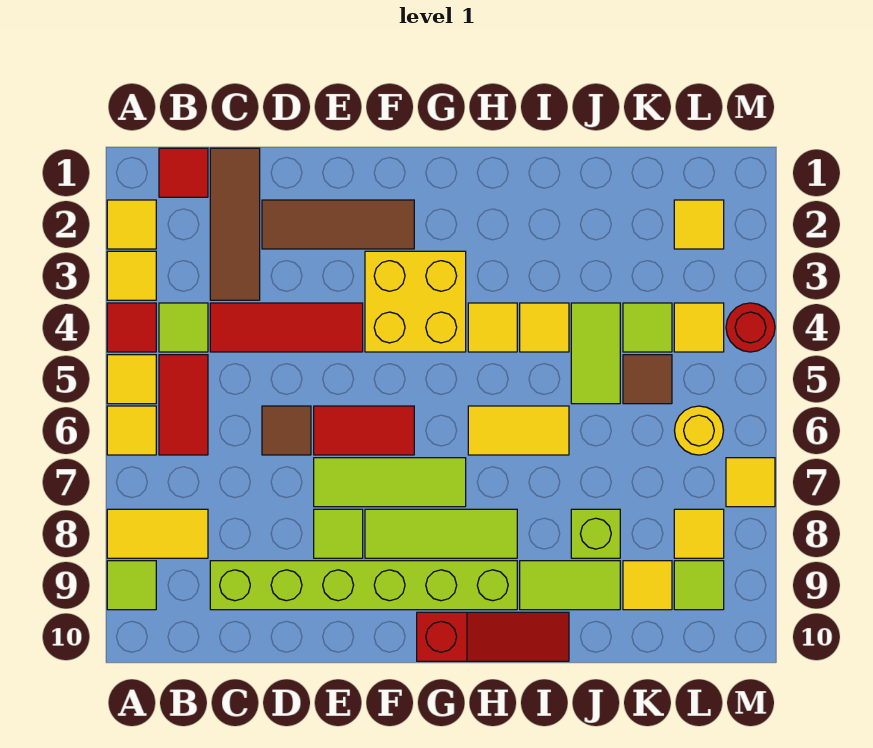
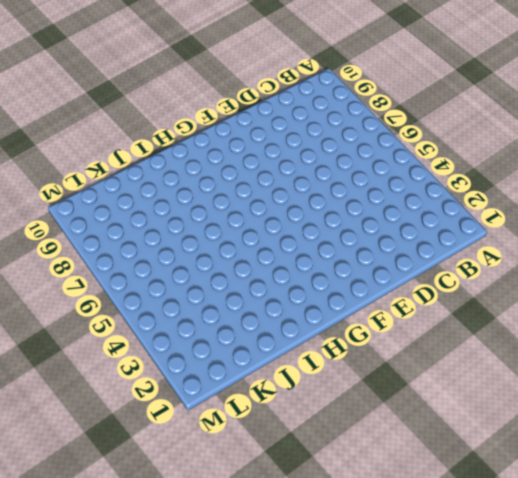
none -> yellow tile A2 level 1
none -> yellow tile A3 level 1
none -> red tile A4 level 1
none -> yellow tile A5 level 1

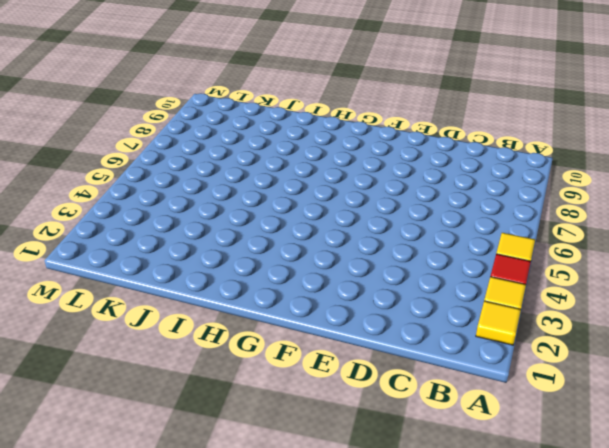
none -> yellow tile A6 level 1
none -> yellow tile A8:B8 level 1
none -> lime tile A9 level 1
none -> red tile B1 level 1

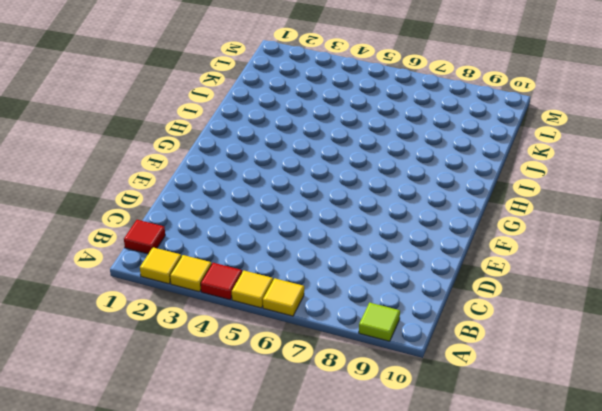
none -> yellow tile A8:B8 level 1
none -> lime tile B4 level 1
none -> red tile B5:B6 level 1
none -> brown tile C1:C3 level 1

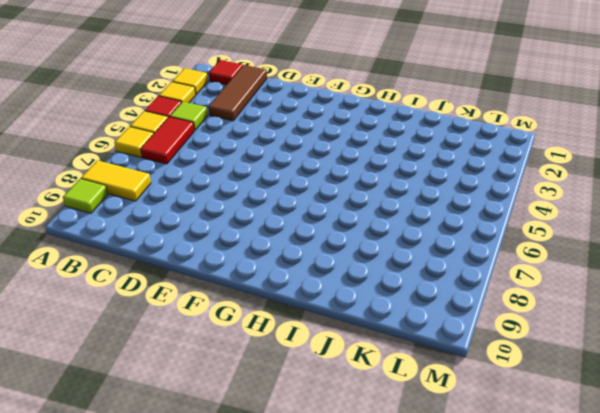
none -> red tile C4:E4 level 1
none -> lime brick C9:H9 level 1
none -> brown tile D2:F2 level 1
none -> brown tile D6 level 1

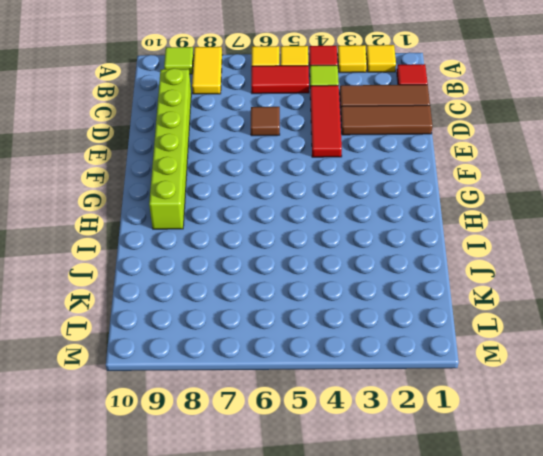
brown tile D1:D3 level 1 -> brown tile D2:F2 level 1
none -> red tile E6:F6 level 1
none -> lime tile E7:G7 level 1
none -> lime tile E8 level 1
none -> yellow brick F3:G4 level 1

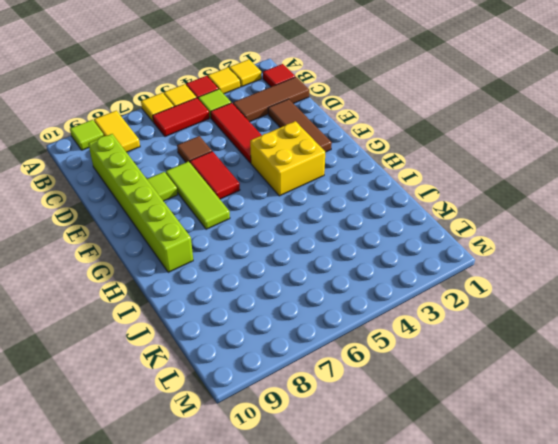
none -> lime tile F8:H8 level 1
none -> red slope G10:I10 level 1 top G
none -> yellow tile H4 level 1
none -> yellow tile H6:I6 level 1

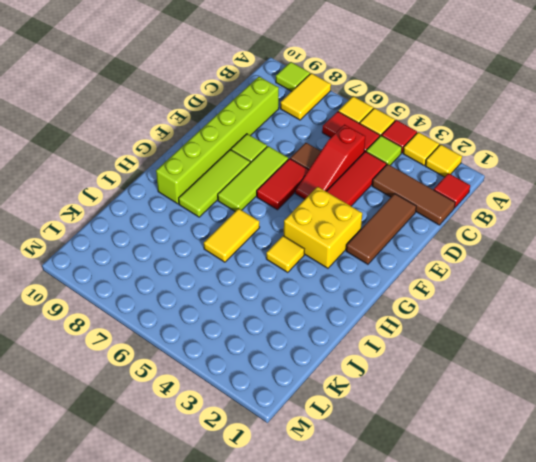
red slope C5:E5 level 1 top C -> red slope G10:I10 level 1 top G
none -> yellow tile I4 level 1
none -> lime tile I9:J9 level 1
none -> lime tile J4:J5 level 1
none -> lime brick J8 level 1

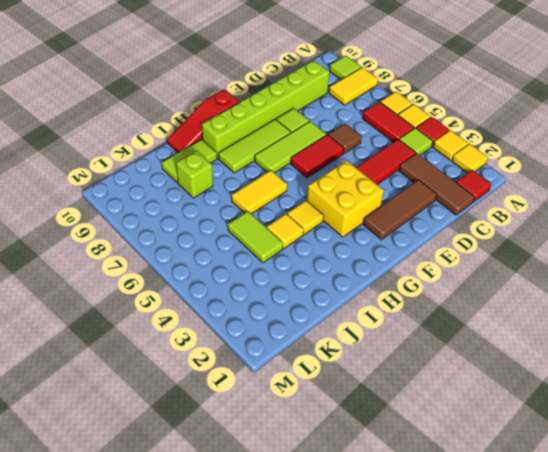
none -> lime tile K4 level 1
none -> brown tile K5 level 1
none -> yellow tile K9 level 1
none -> yellow tile L2 level 1

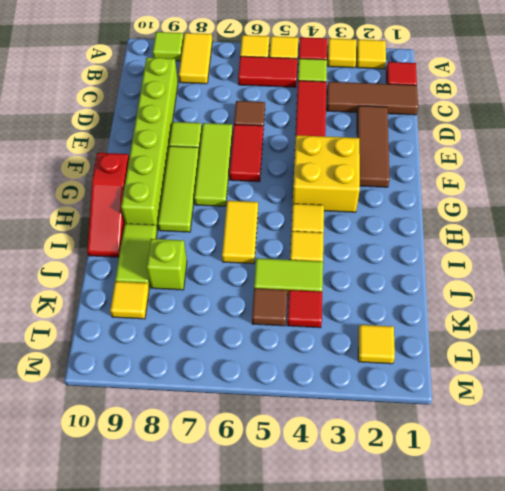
red tile K4 level 1 -> lime tile K4 level 1
none -> yellow tile L4 level 1
none -> yellow round brick L6 level 1
none -> yellow tile L8 level 1
none -> lime tile L9 level 1

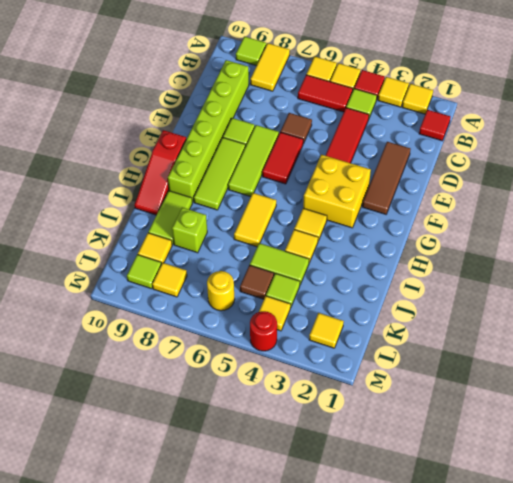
none -> brown tile C1:C3 level 1
none -> yellow tile M7 level 1

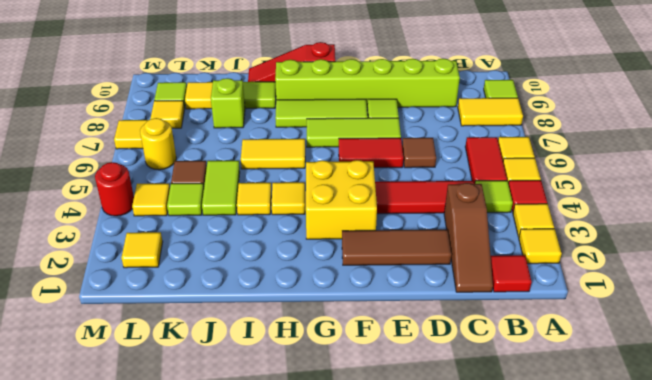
brown slope C1:C3 level 1 top 3 -> brown tile C1:C3 level 1

